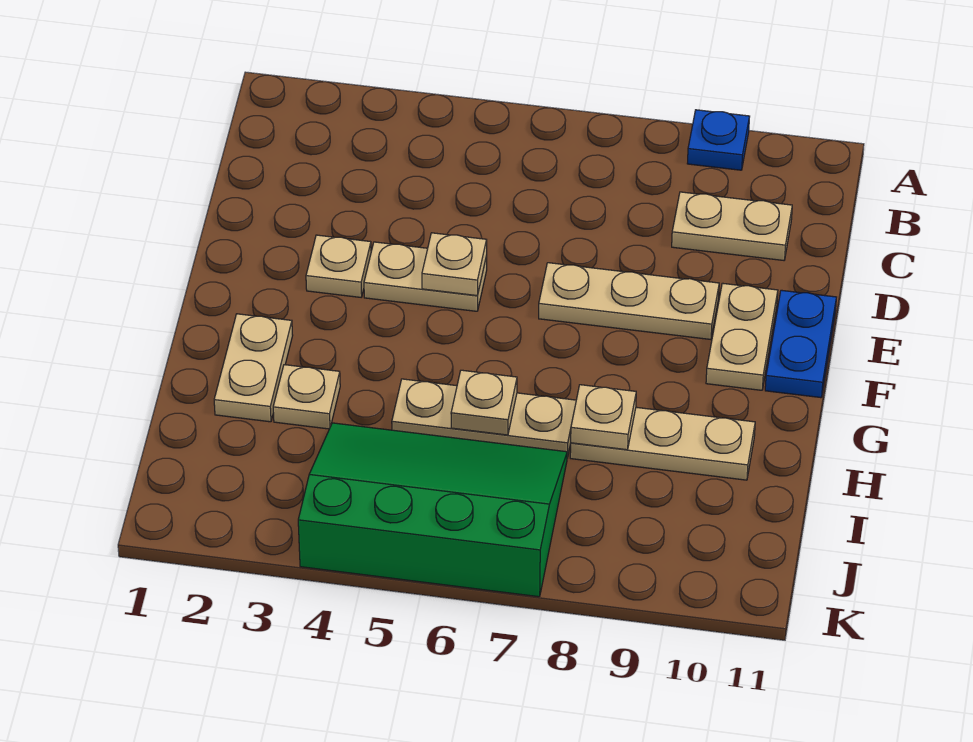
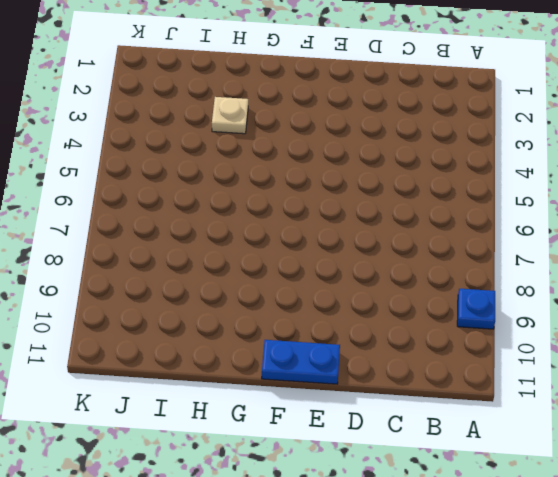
none -> tan plate C9:C10 level 1
none -> tan plate E3 level 1
none -> tan plate E4:E5 level 1

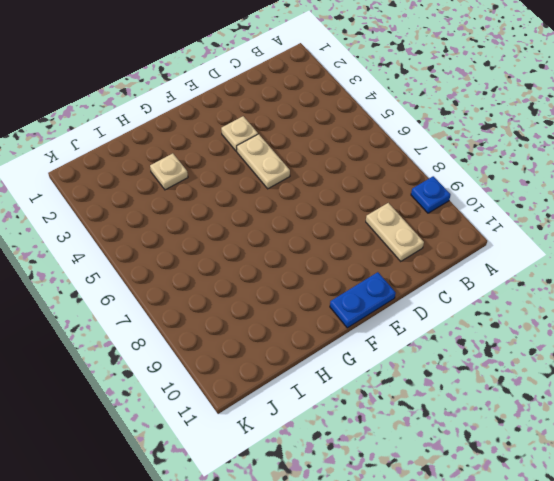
none -> tan plate E7:E9 level 1
none -> tan plate E10:F10 level 1
none -> tan plate G2:H2 level 1

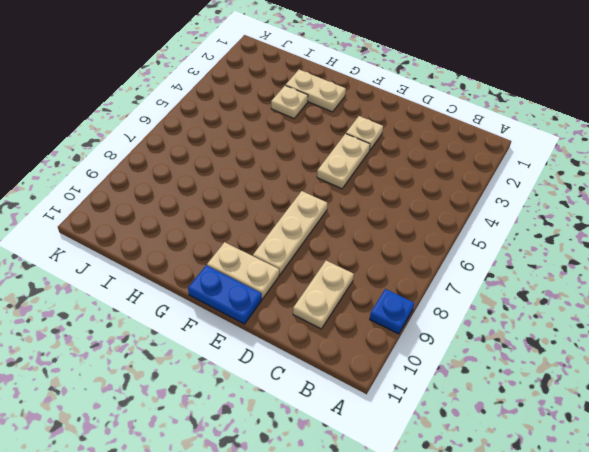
none -> tan plate H5:H7 level 1
none -> tan plate H8:H10 level 1
none -> green slope I4:K7 level 1 top K

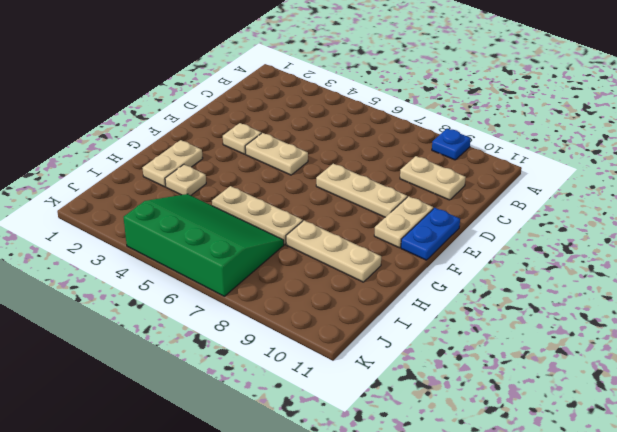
none -> tan plate E5 level 2
none -> tan plate H6 level 2
none -> tan plate H8 level 2

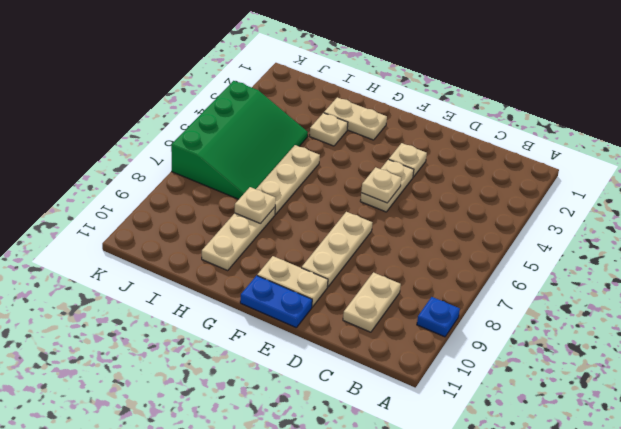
none -> tan plate H6 level 2

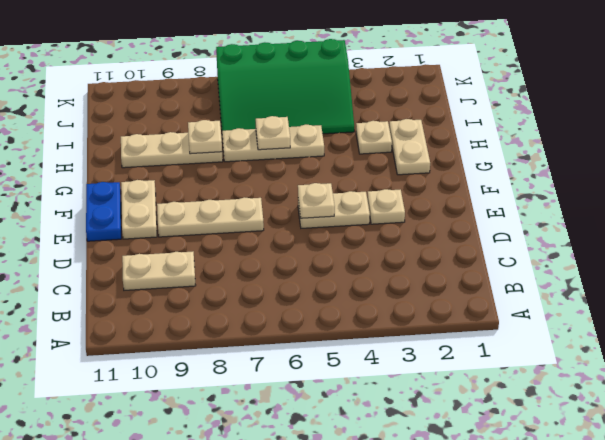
none -> blue plate A9 level 1

